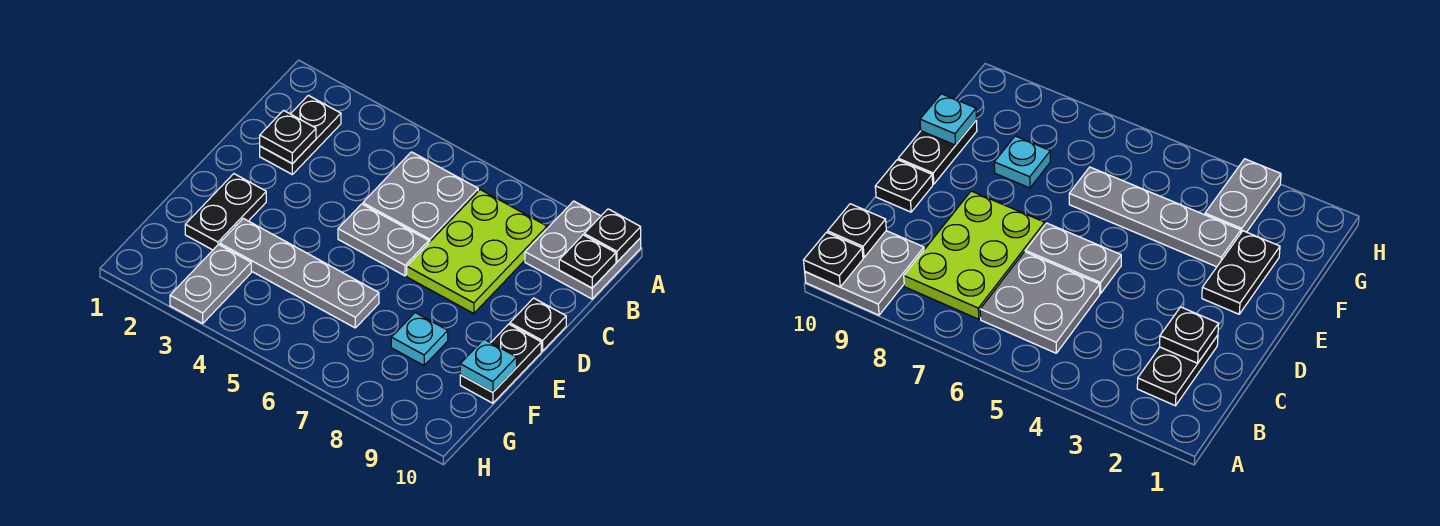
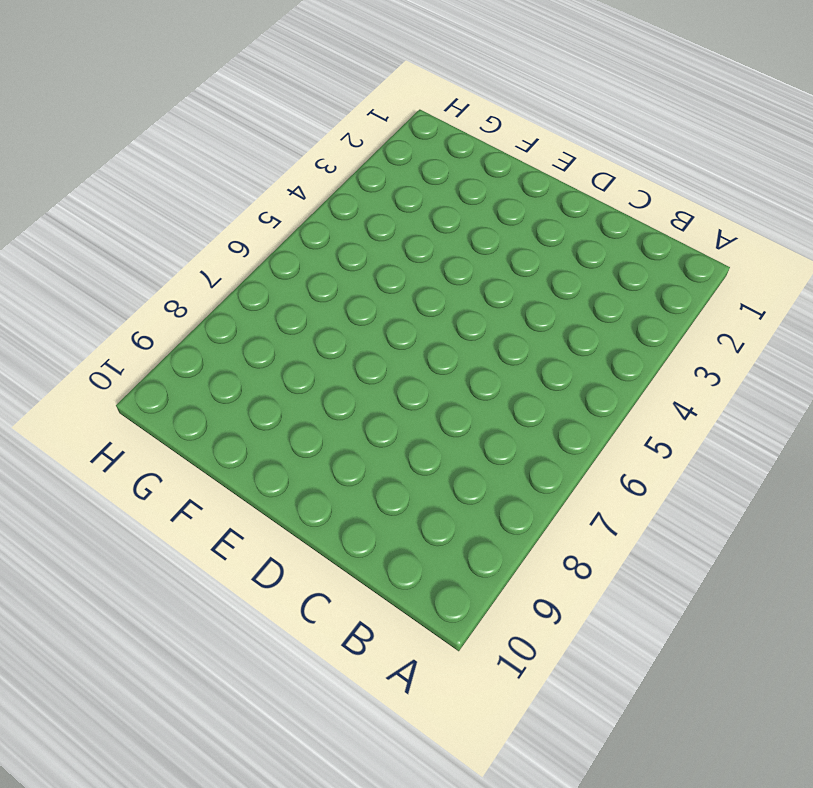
none -> grey plate A9:B10 level 1
none -> black plate B2:C2 level 1
none -> grey plate B5:C6 level 1

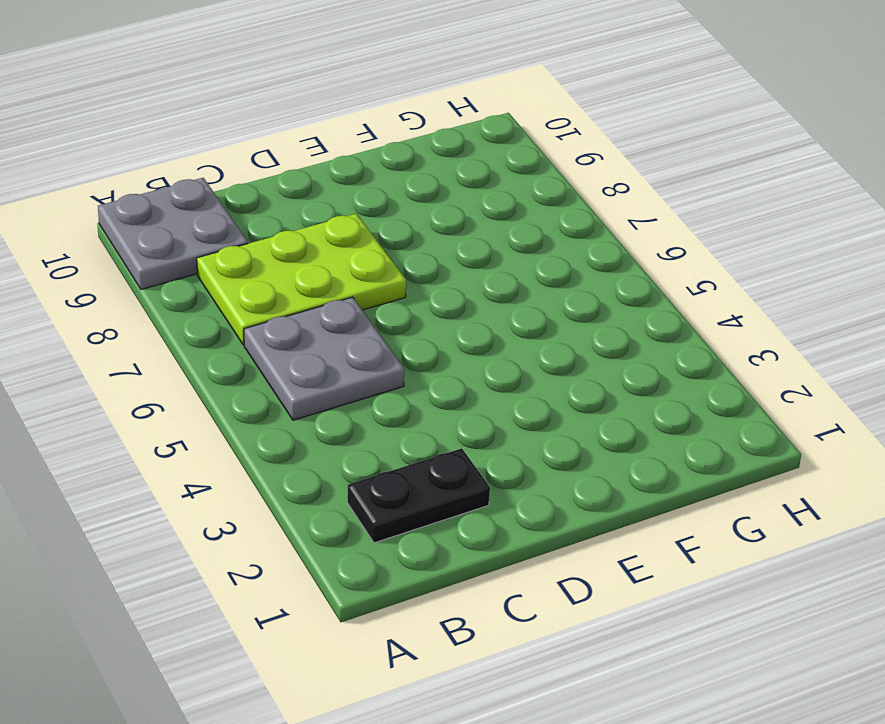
none -> grey plate D5:D6 level 1
none -> black plate D10 level 1
none -> black plate E2:F2 level 1

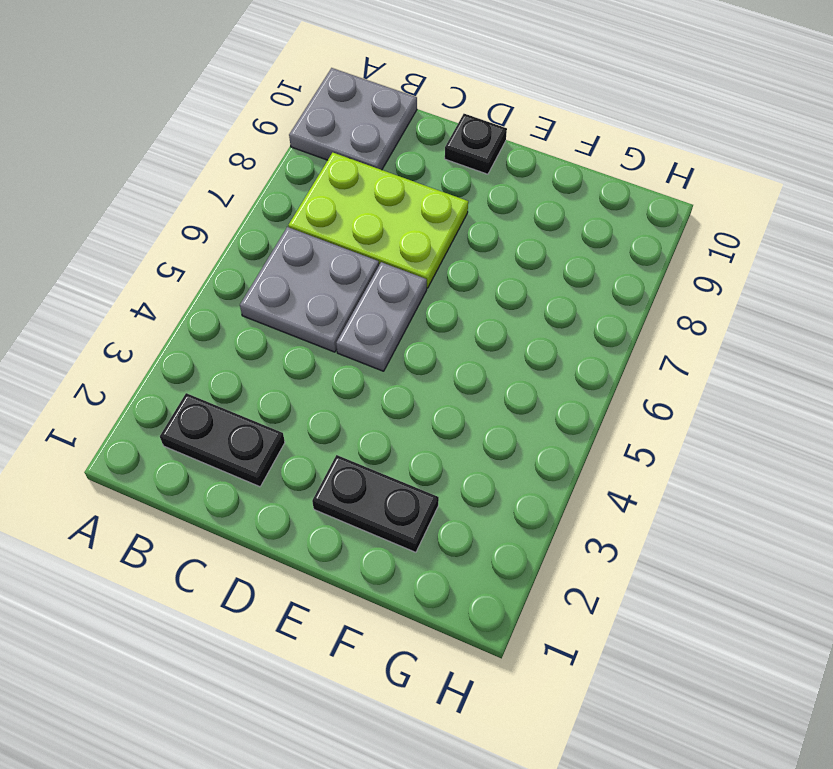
none -> black plate E10:F10 level 1
none -> grey plate F3:F6 level 1
none -> cyan plate F8 level 1

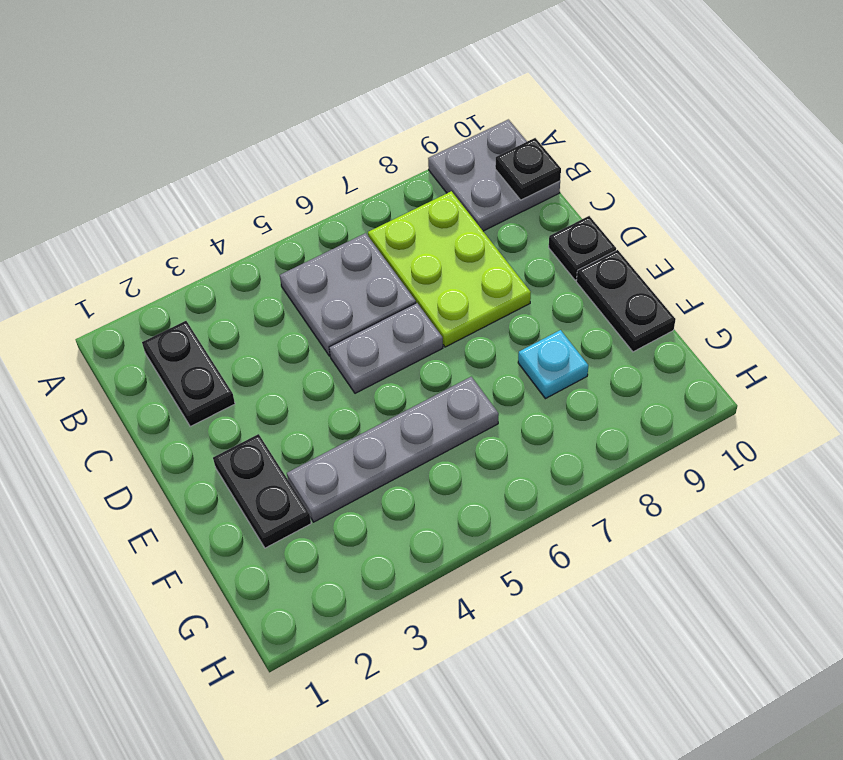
none -> grey plate G3:H3 level 1
none -> black plate A10 level 2
none -> black plate C2 level 2

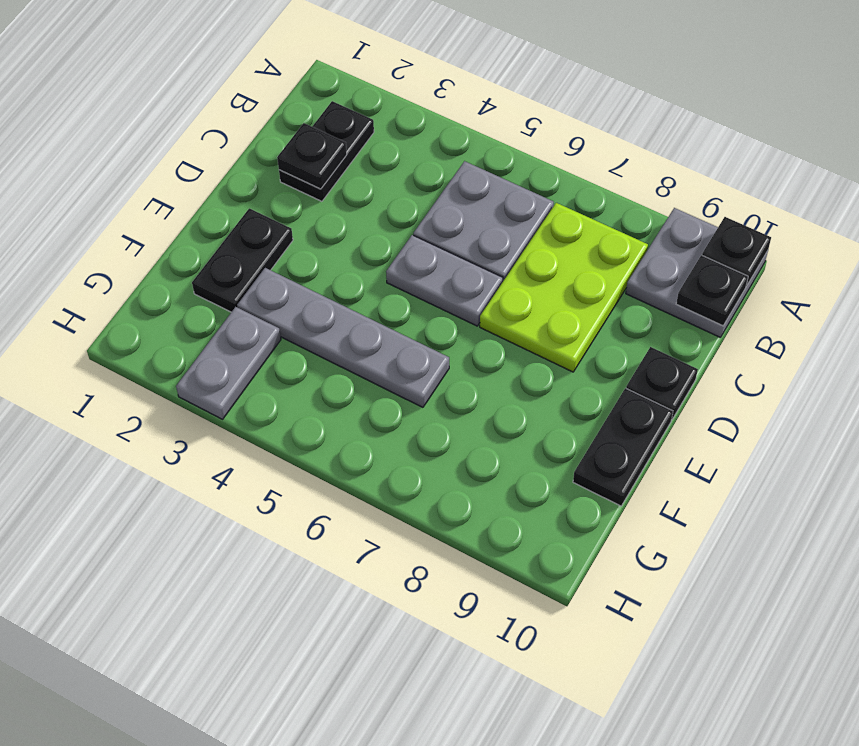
none -> cyan plate F8 level 1
none -> cyan plate F10 level 2

